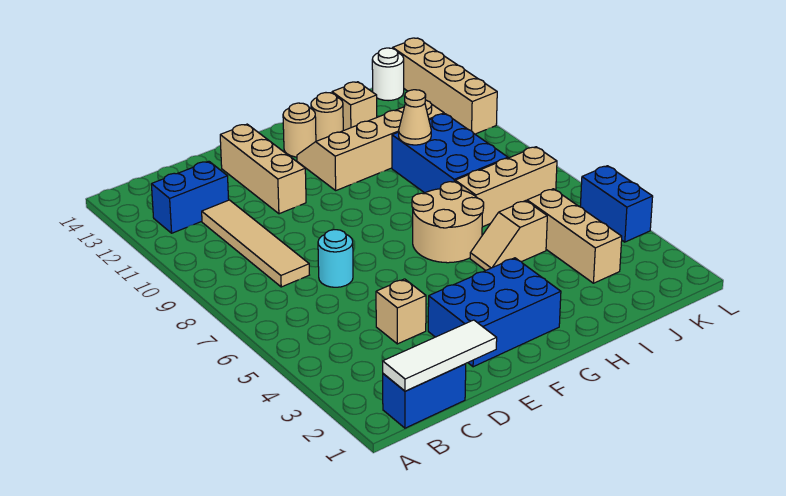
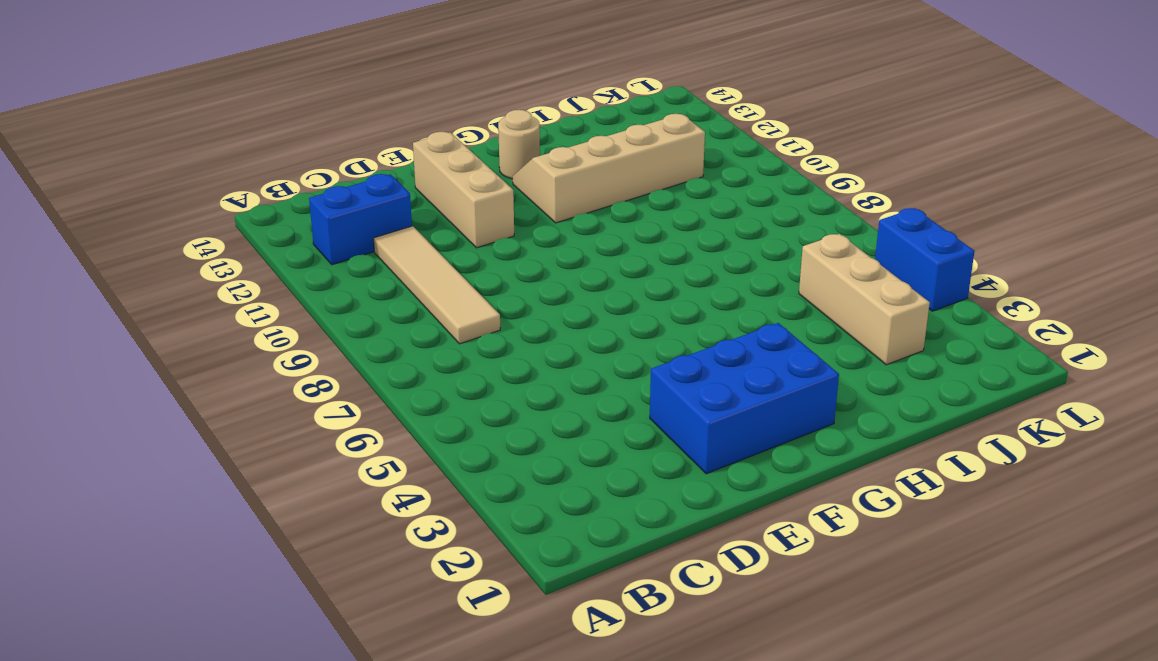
none -> blue brick B1:C1 level 1
none -> tan brick D4 level 1
none -> cyan round brick D7 level 1

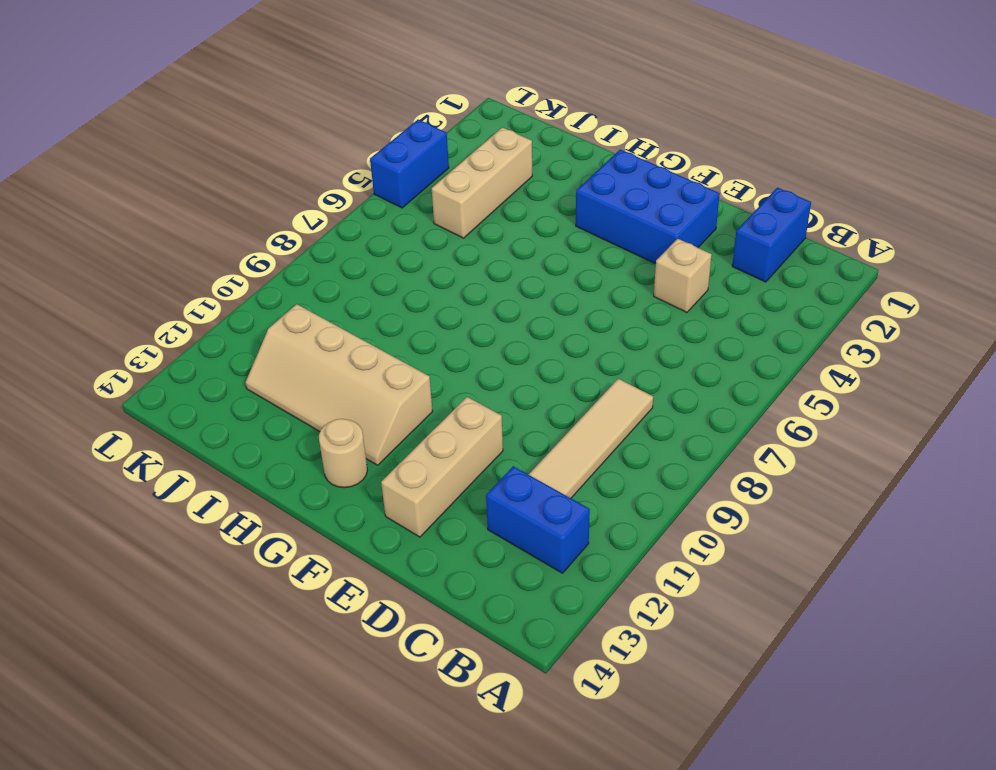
blue brick C1:C2 level 1 -> blue brick B1:C1 level 1
none -> cyan round brick D7 level 1
none -> tan round brick G6:H7 level 1
none -> tan slope H5:I5 level 1 top I

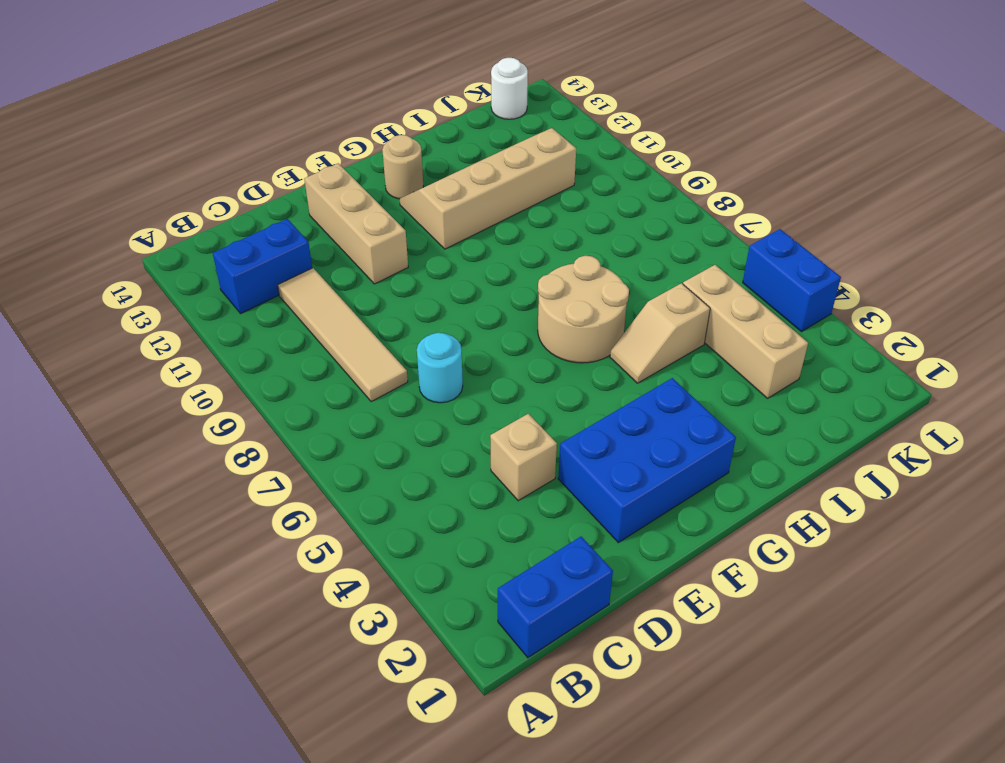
none -> tan round brick H13 level 1
none -> tan brick I7:K7 level 1
none -> blue brick I8:J10 level 1

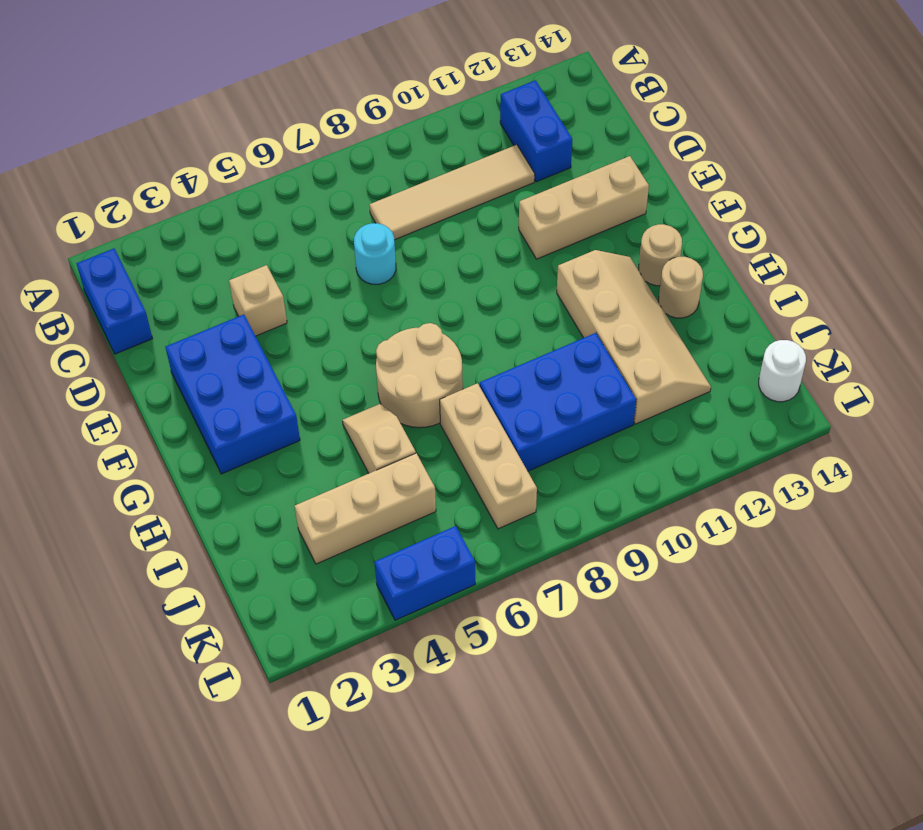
none -> tan brick I13 level 1
none -> tan brick L11:L14 level 1
none -> white tile B1:D1 level 2

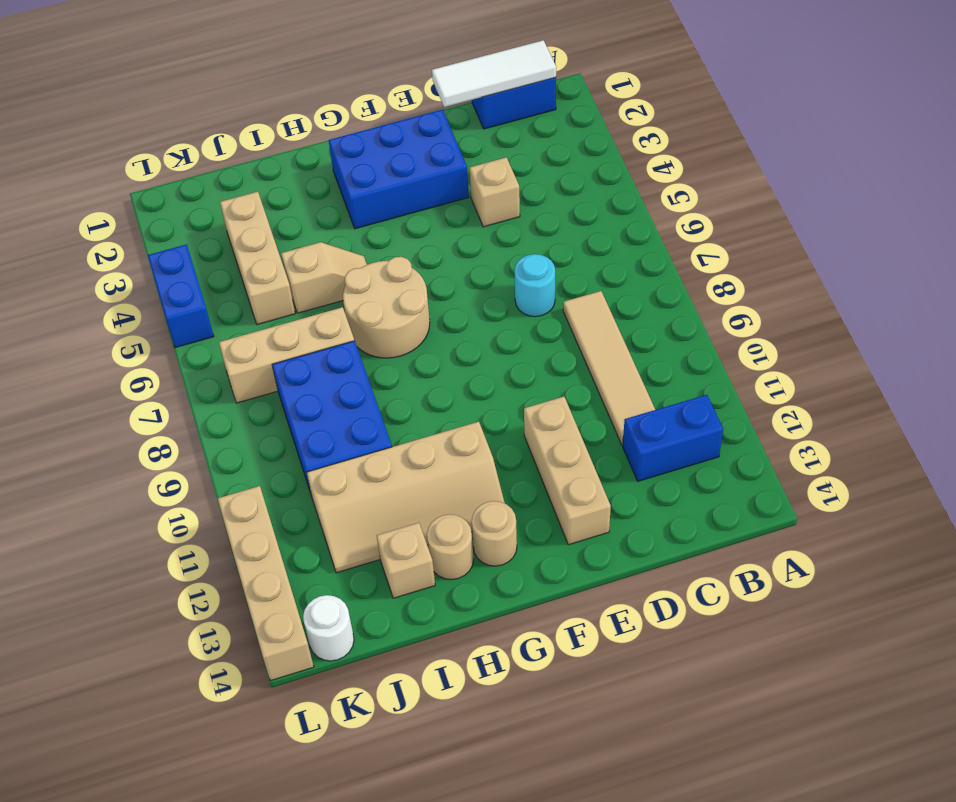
none -> tan cone I10 level 2

